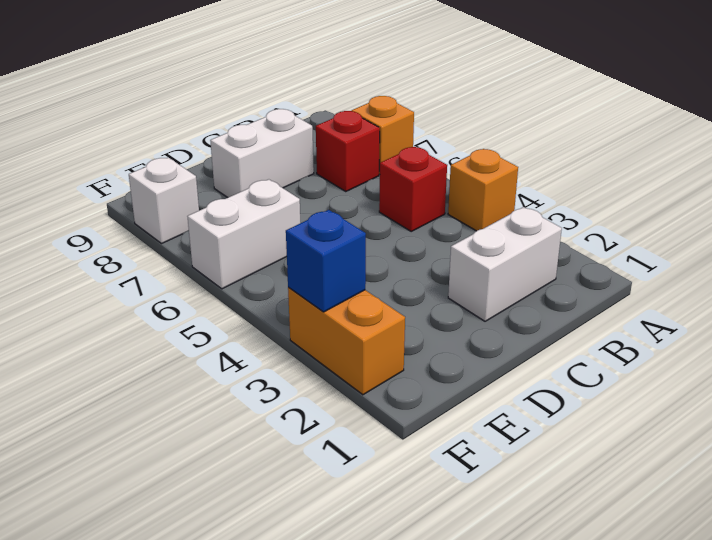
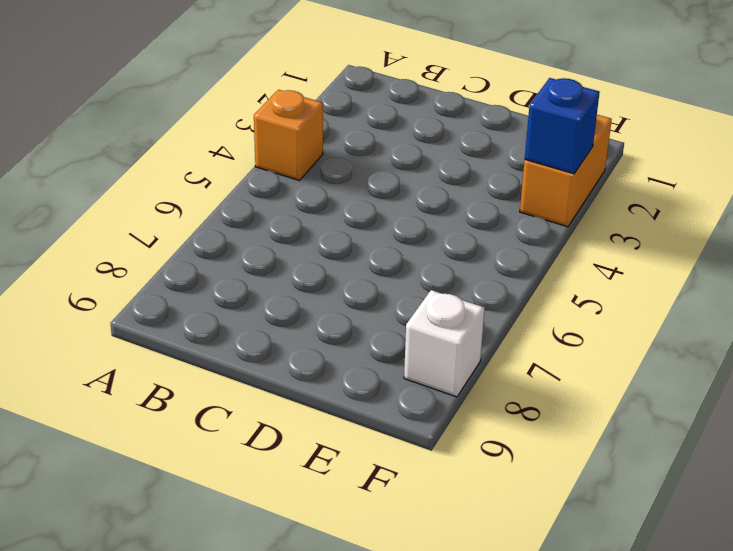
none -> orange brick A7 level 1
none -> white brick B2:C2 level 1

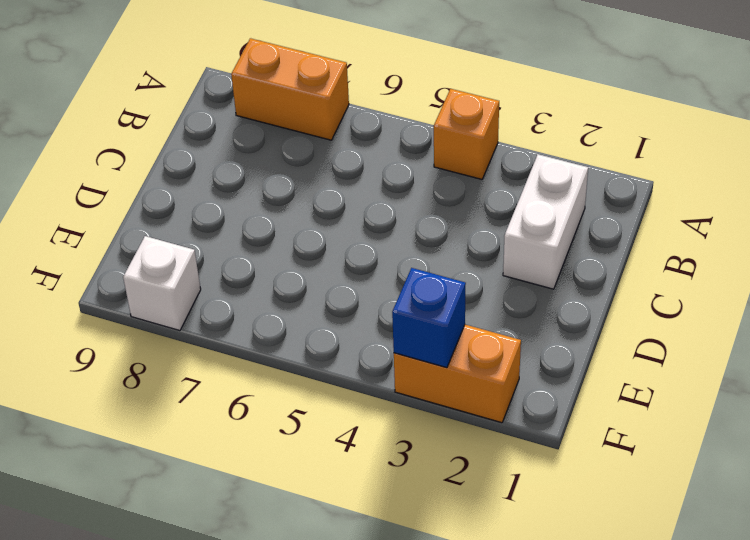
orange brick A7:A8 level 1 -> orange brick A7 level 1
none -> red brick B5 level 1
none -> red brick B7 level 1

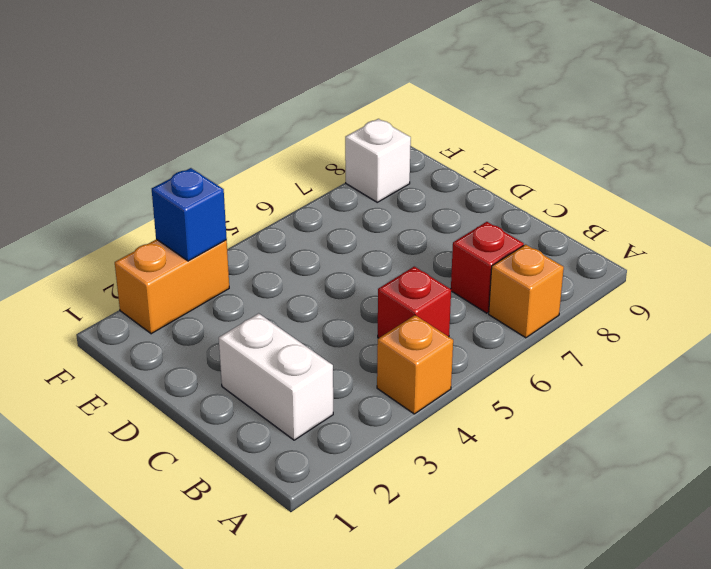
none -> white brick C8:D8 level 1
none -> white brick E6:F6 level 1

